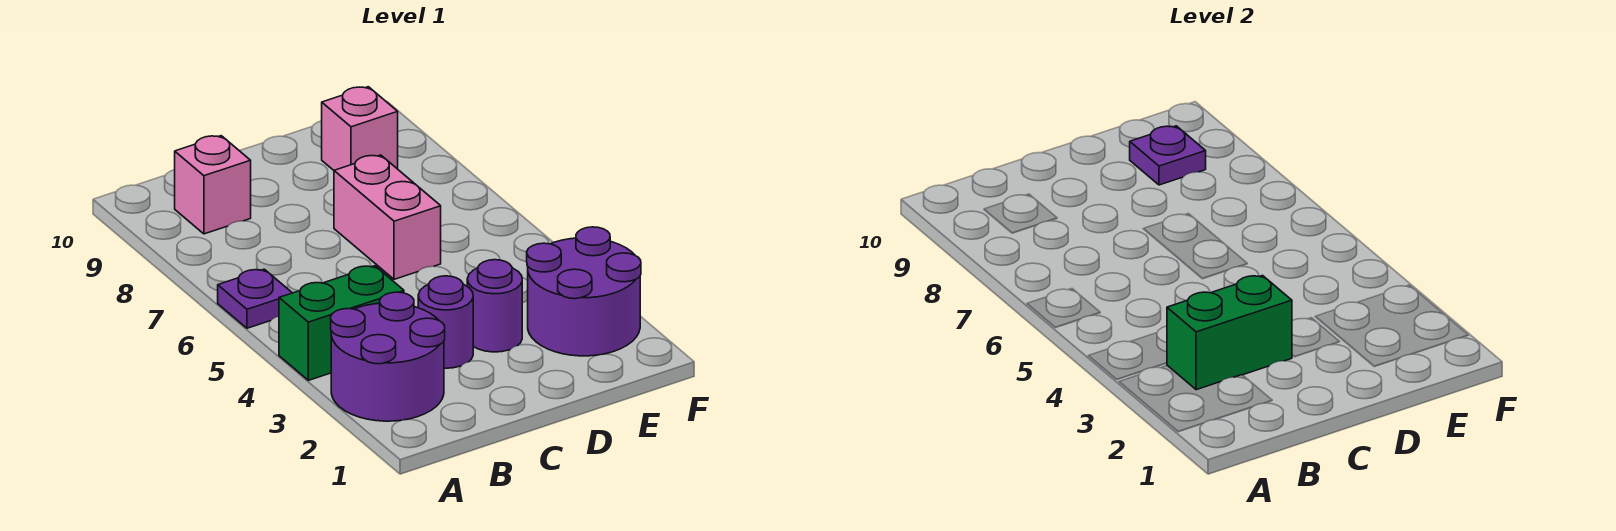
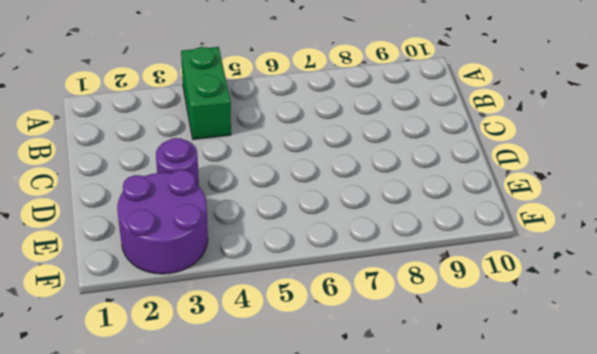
none -> purple round brick A2:B3 level 1
none -> purple plate A6 level 1

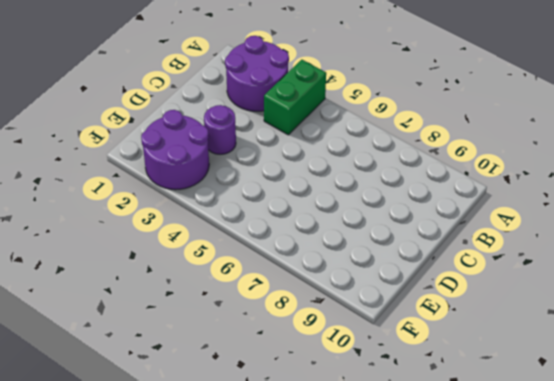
none -> purple plate A6 level 1
none -> pink brick B9 level 1

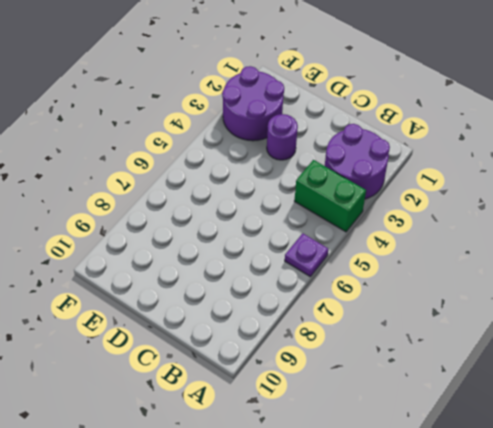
none -> pink brick B9 level 1
none -> purple round brick C3 level 1

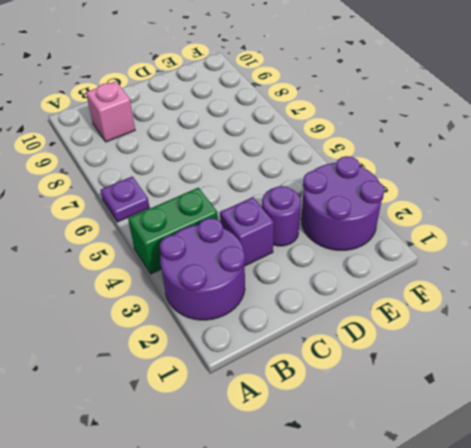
purple brick C3 level 1 -> purple round brick C3 level 1
none -> pink brick D6:D7 level 1
none -> pink brick E9 level 1

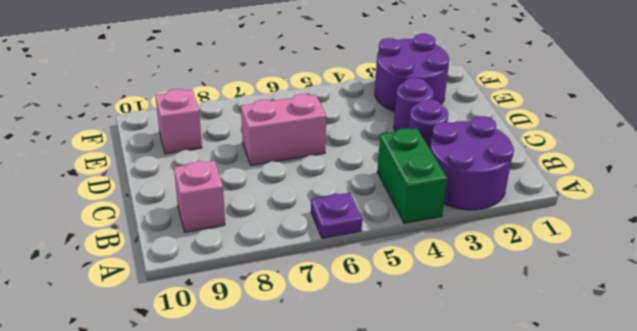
none -> green brick B3:C3 level 2
none -> purple plate E9 level 2

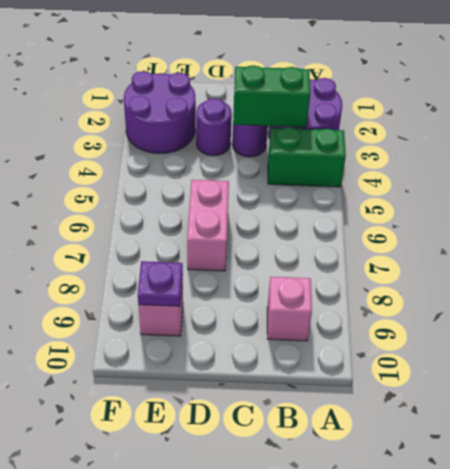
none -> purple plate A6 level 1

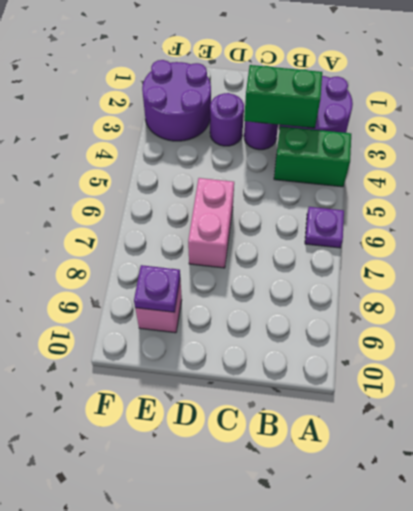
none -> pink brick B9 level 1

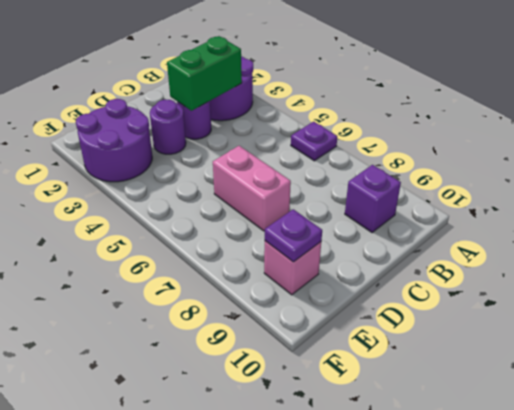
purple brick B9 level 1 -> pink brick B9 level 1
none -> green brick A4:B4 level 1

